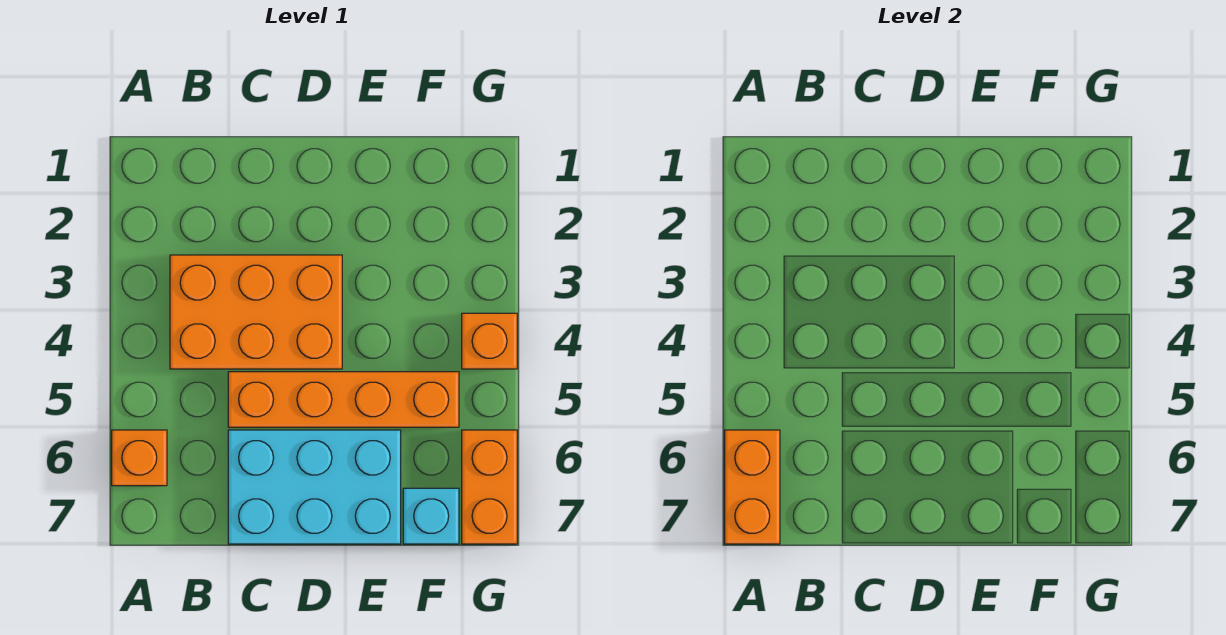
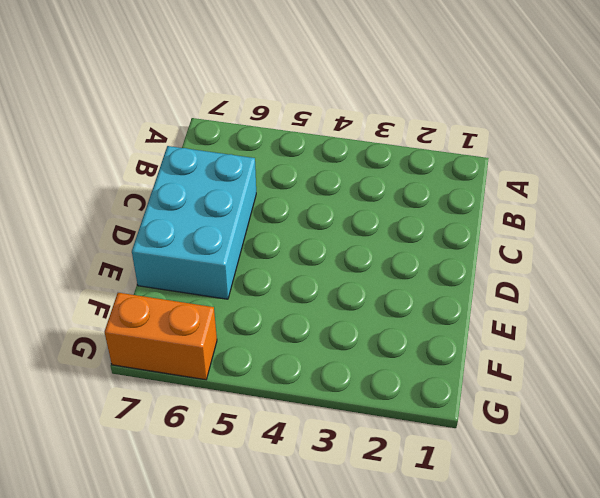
none -> orange brick A6 level 1
none -> orange brick B3:D4 level 1

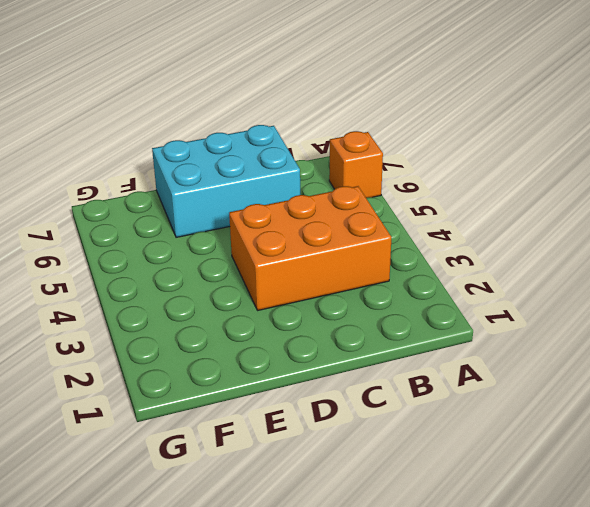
none -> orange brick C5:F5 level 1
none -> cyan brick F7 level 1

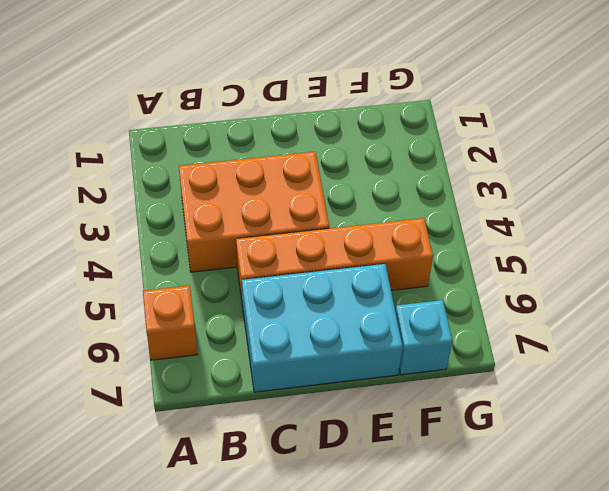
none -> orange brick G4 level 1
none -> orange brick G6:G7 level 1

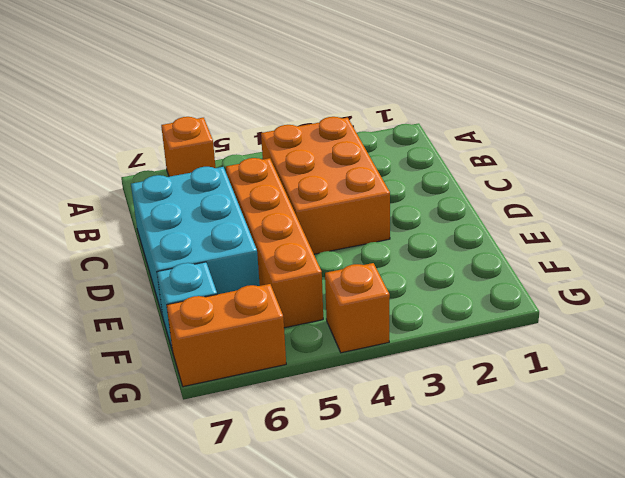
none -> orange brick A6:A7 level 2

